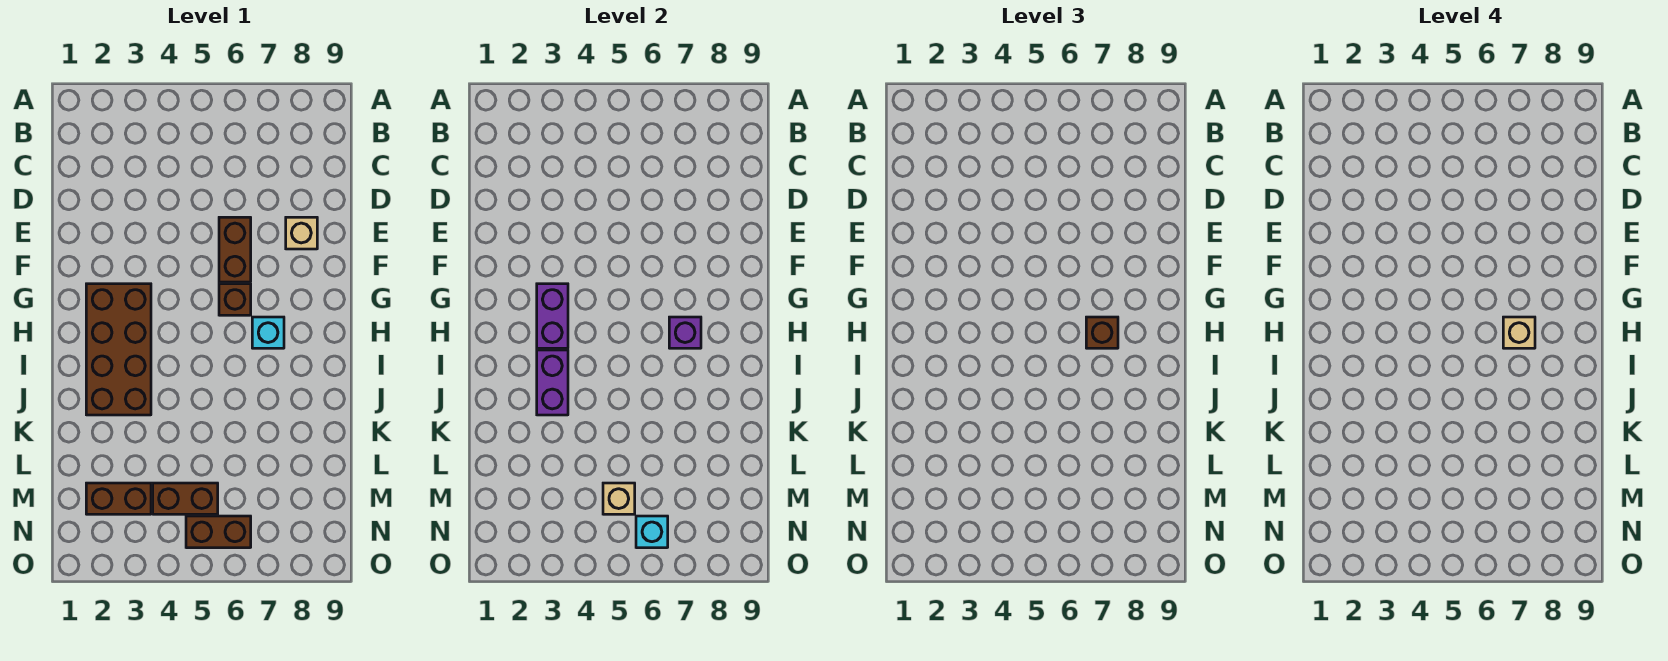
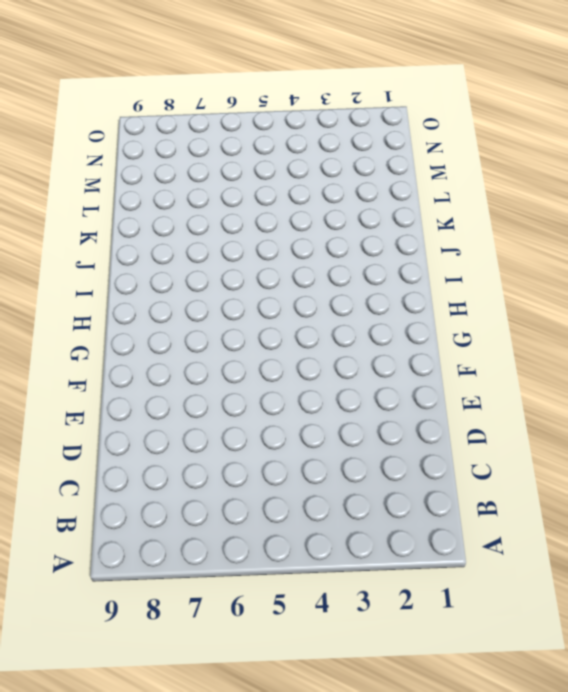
none -> brown brick E6:F6 level 1
none -> tan brick E8 level 1
none -> brown brick G2:J3 level 1

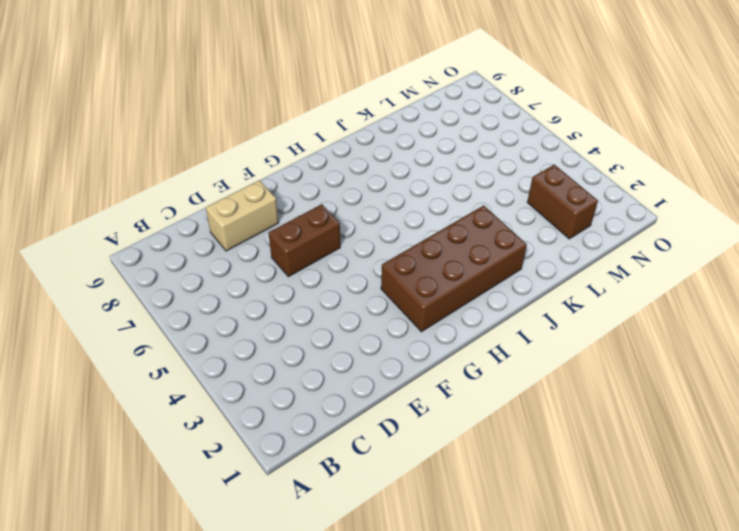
tan brick D8:E8 level 1 -> tan brick E8 level 1
none -> brown brick G6 level 1
none -> cyan brick H7 level 1
none -> brown brick M4:M5 level 1

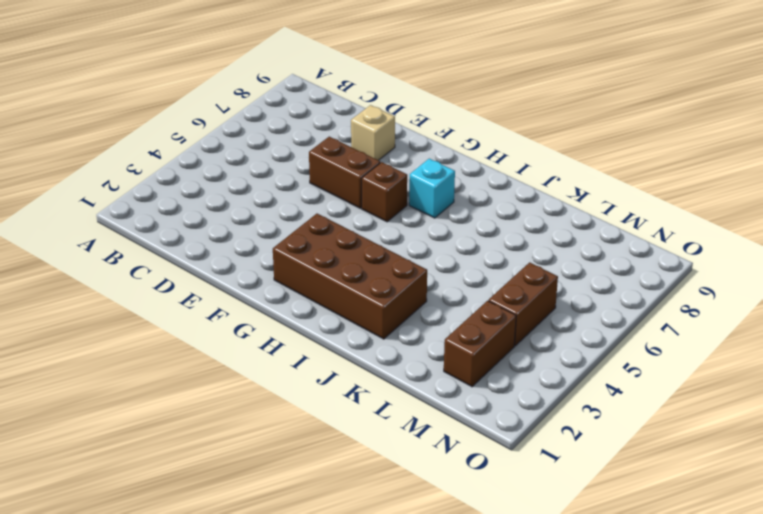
none -> brown brick N5:N6 level 1
none -> purple brick G3:H3 level 2
none -> purple brick H7 level 2

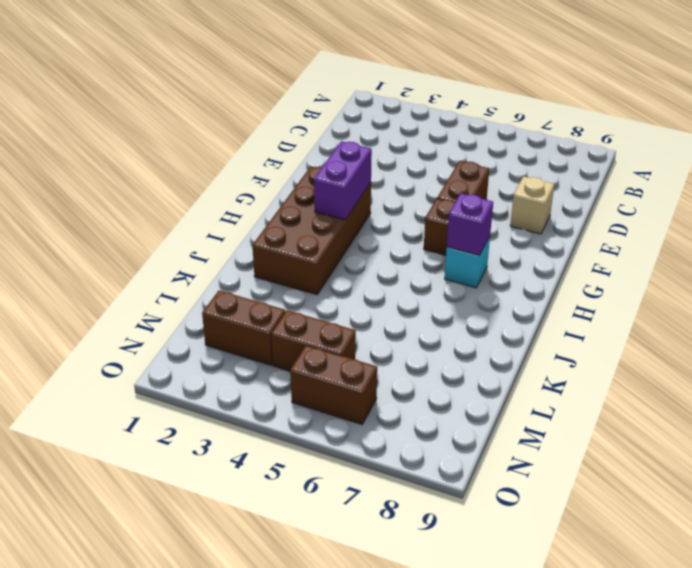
none -> purple brick I3:J3 level 2
none -> tan brick M5 level 2
none -> cyan brick N6 level 2

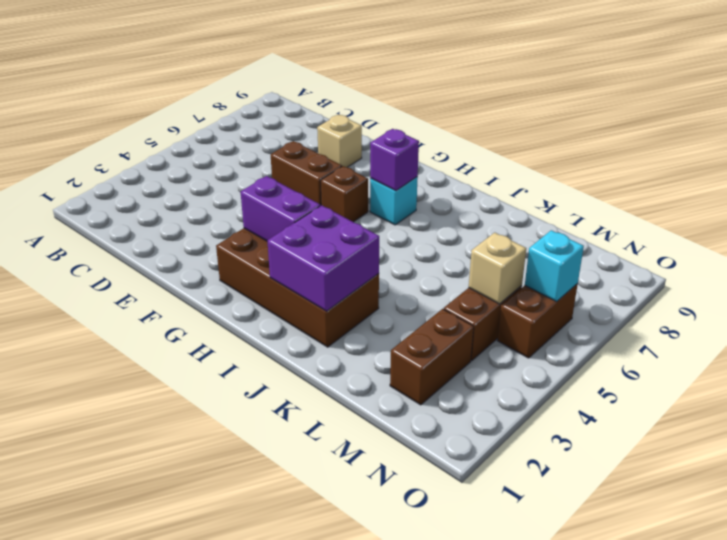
purple brick I2:J3 level 2 -> purple brick I3:J3 level 2
none -> brown brick H7 level 3
none -> tan brick H7 level 4

